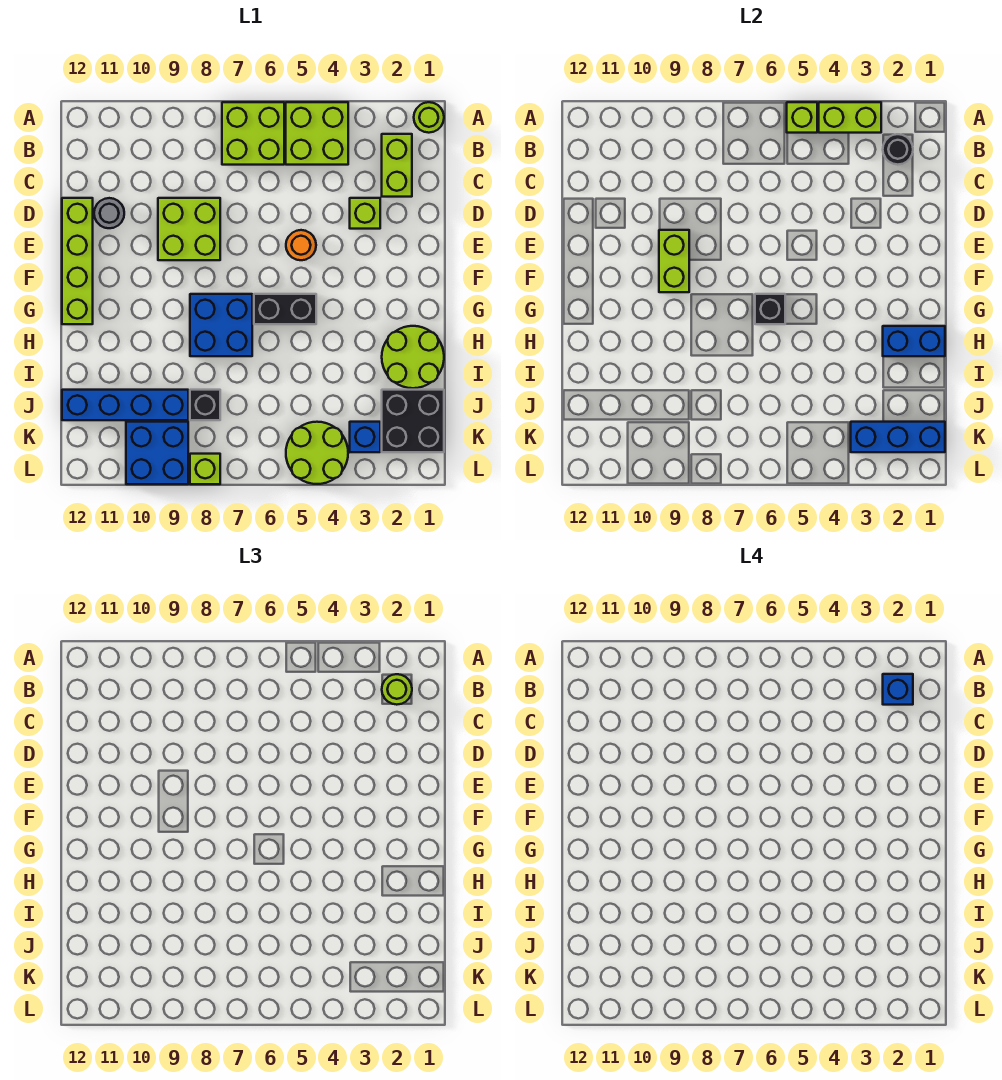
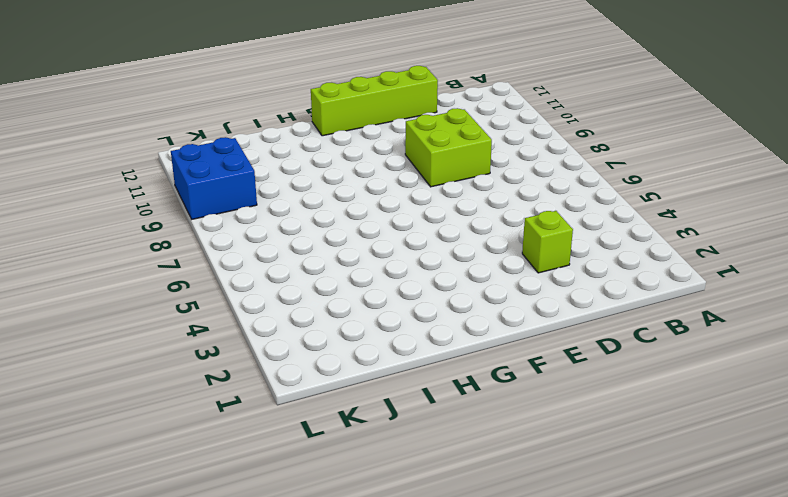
none -> lime round brick A1 level 1
none -> lime brick A4:B5 level 1
none -> lime brick A6:B7 level 1

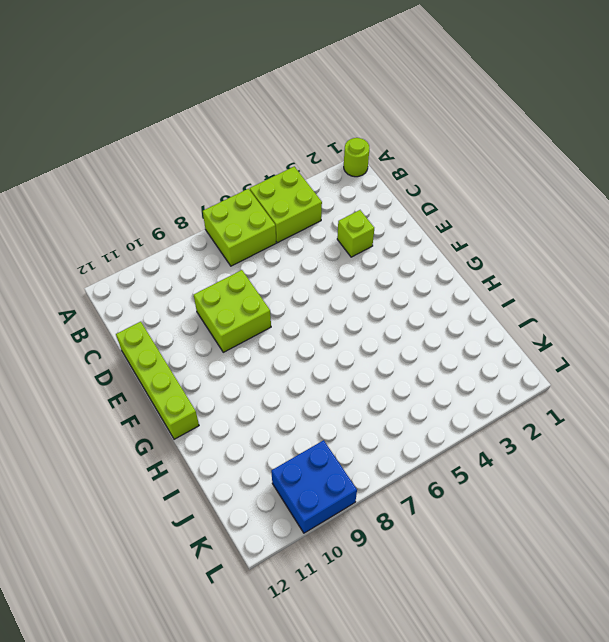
none -> lime brick B2:C2 level 1
none -> grey round brick D11 level 1
none -> orange round brick E5 level 1

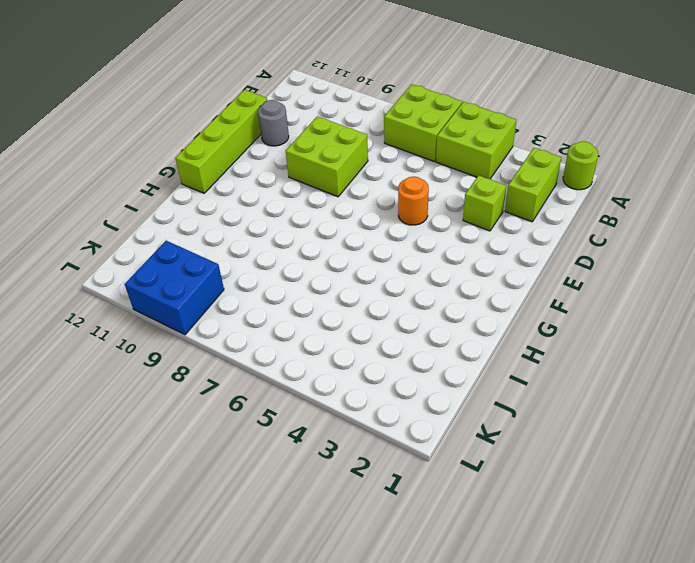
none -> black brick G5:G6 level 1
none -> blue brick G7:H8 level 1
none -> lime round brick H1:I2 level 1

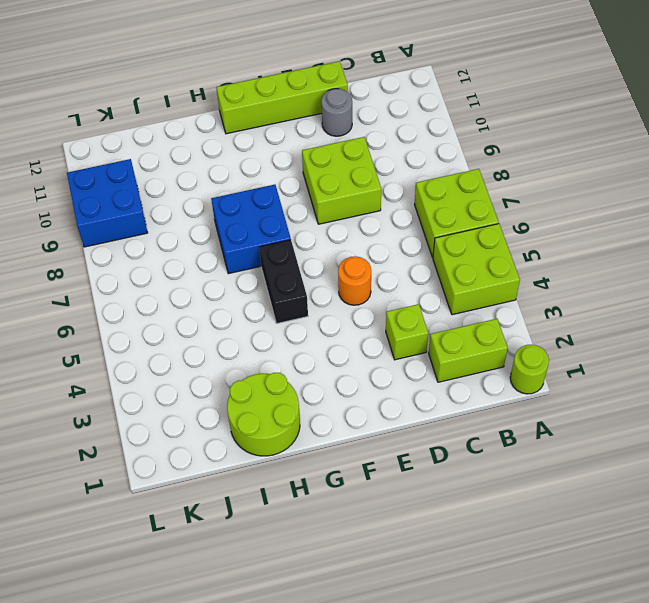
none -> black brick J1:K2 level 1
none -> black brick J8 level 1
none -> blue brick J9:J12 level 1

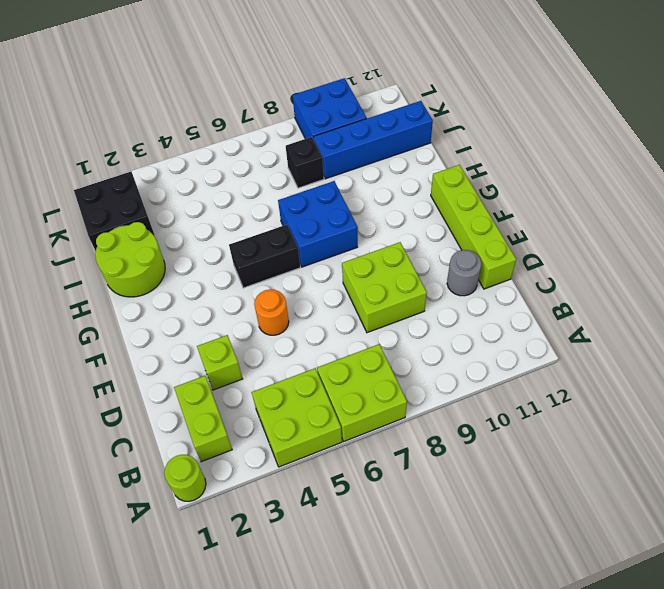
none -> blue brick K3 level 1
none -> lime round brick K4:L5 level 1
none -> lime brick L8 level 1

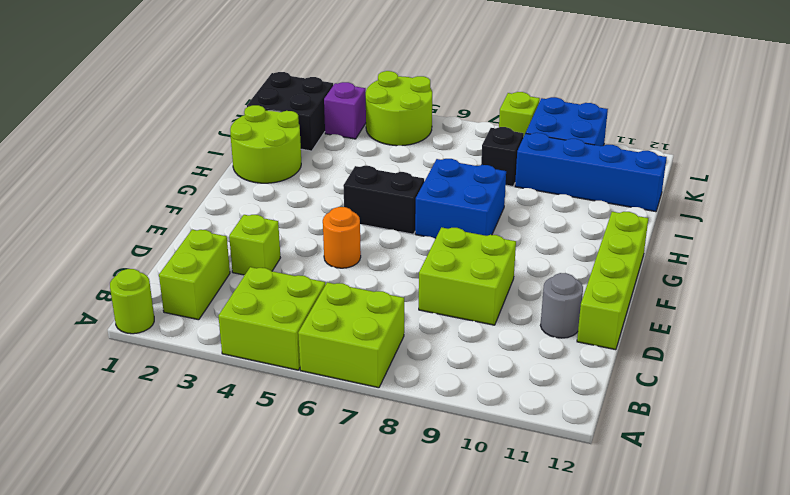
purple brick K3 level 1 -> blue brick K3 level 1
none -> lime brick A3:A4 level 2
none -> lime brick A5 level 2
none -> black round brick B2 level 2

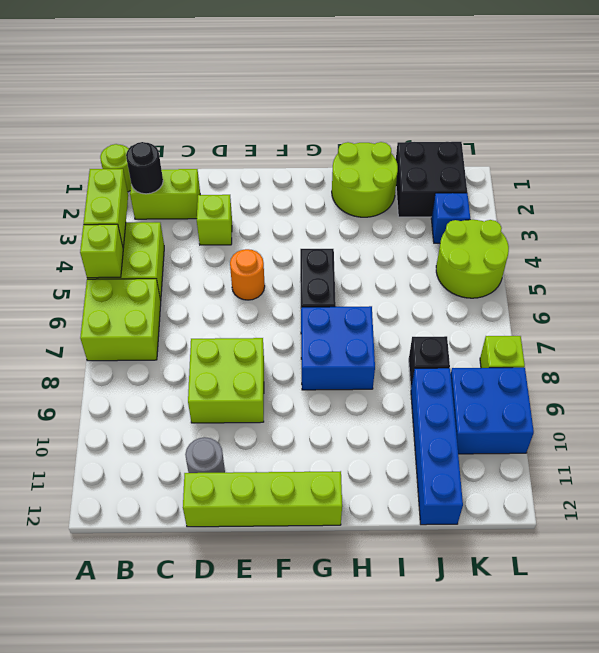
none -> lime brick E9:F9 level 2
none -> black brick G6 level 2
none -> blue brick H1:H2 level 2

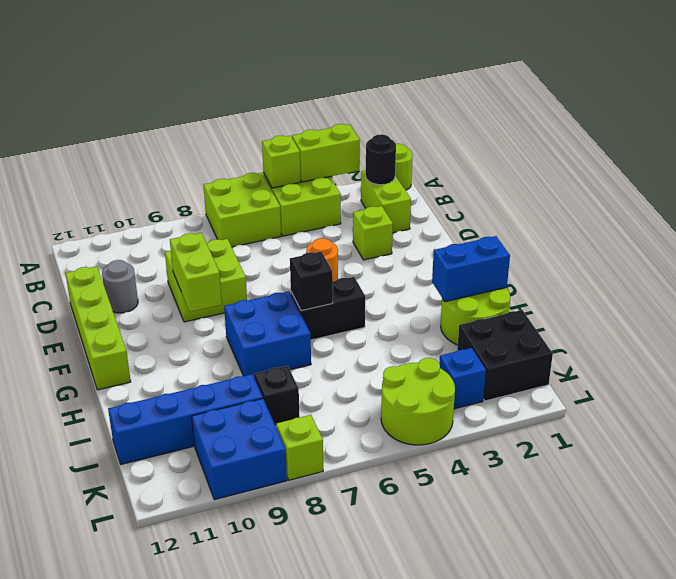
none -> blue brick K1:K3 level 2
none -> lime round brick B2 level 3
none -> blue brick B2 level 4

